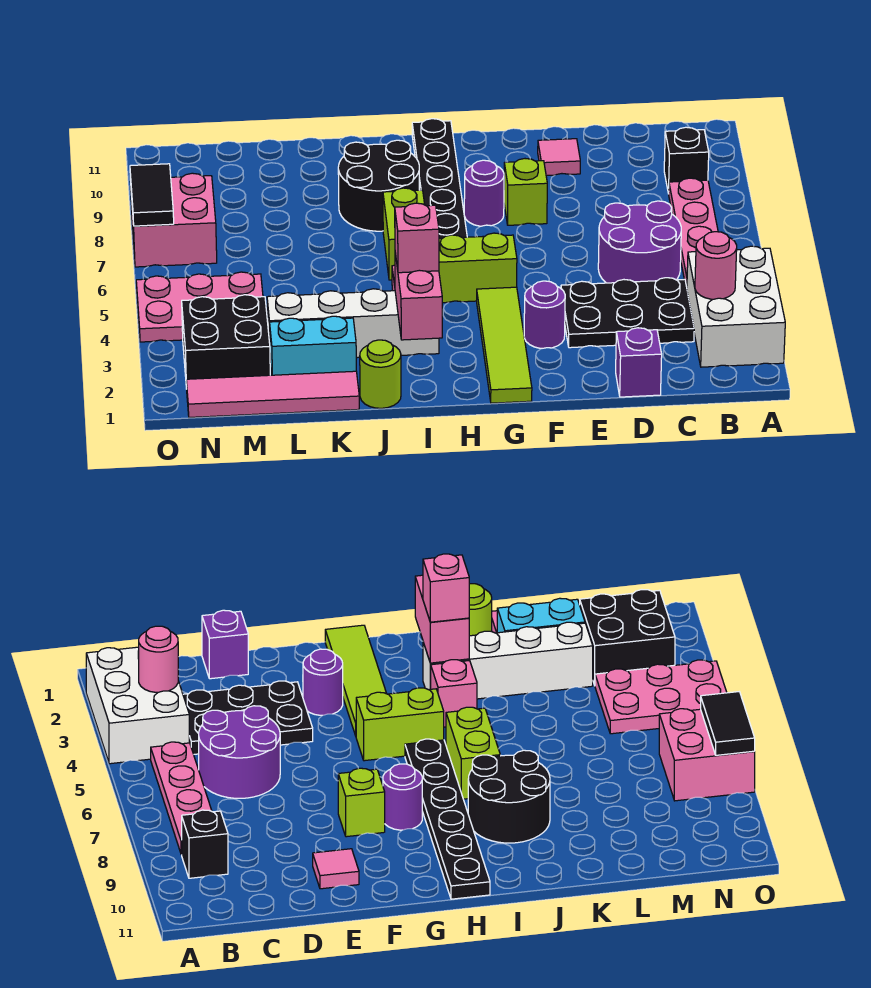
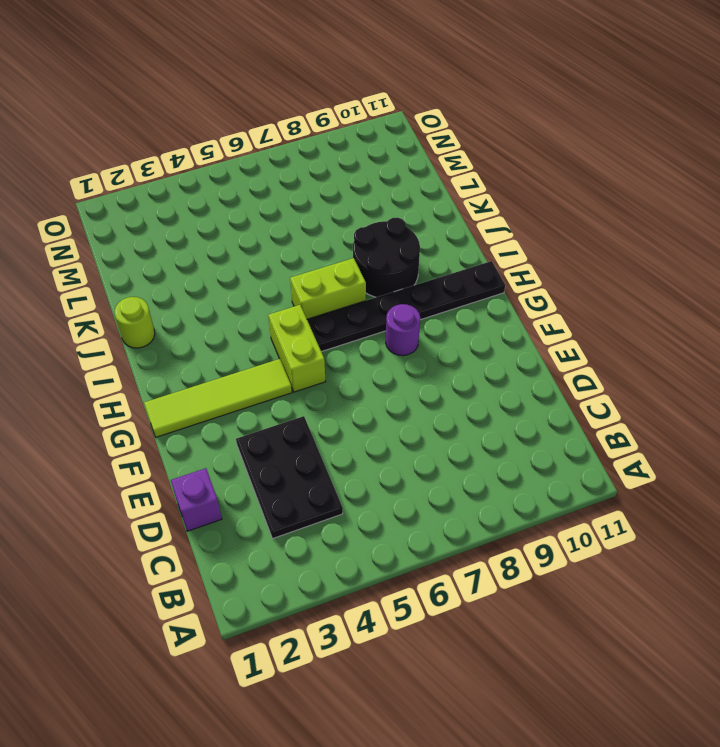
none -> white brick A2:B4 level 1
none -> pink plate B5:B8 level 1
none -> black brick B9 level 1

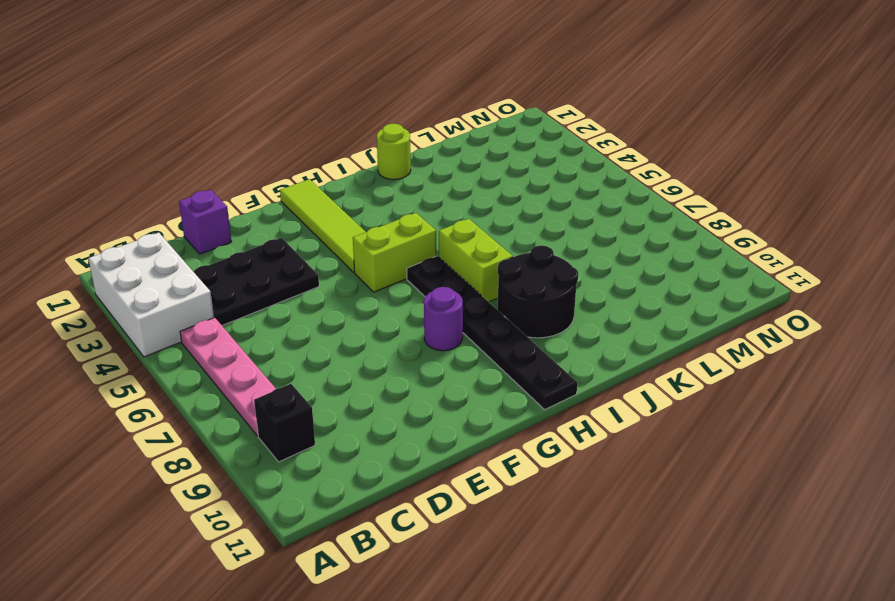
none -> purple round brick C5:D6 level 1
none -> pink tile E10 level 1
none -> purple round brick F3 level 1

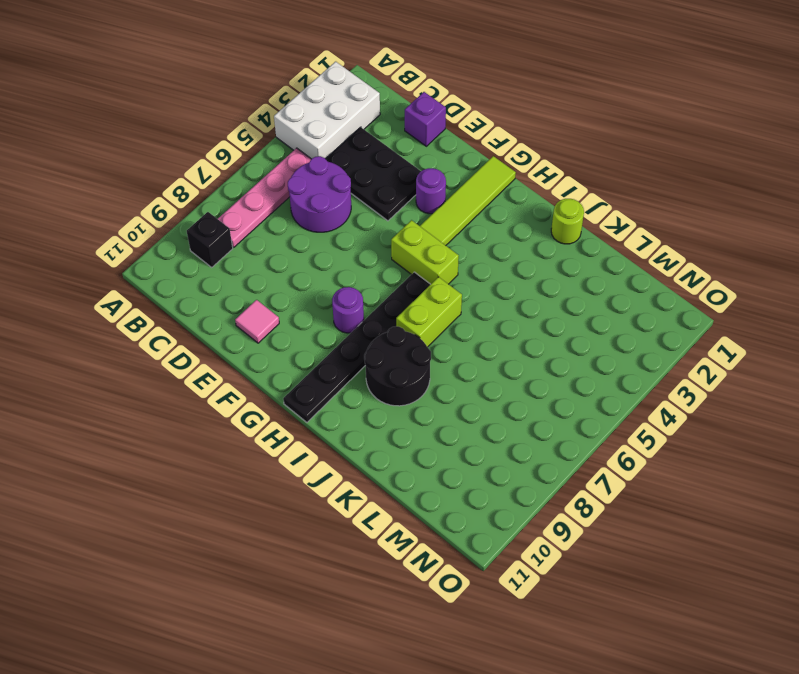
none -> lime brick F8 level 1
none -> white brick I3:L3 level 1
none -> pink brick I4 level 1

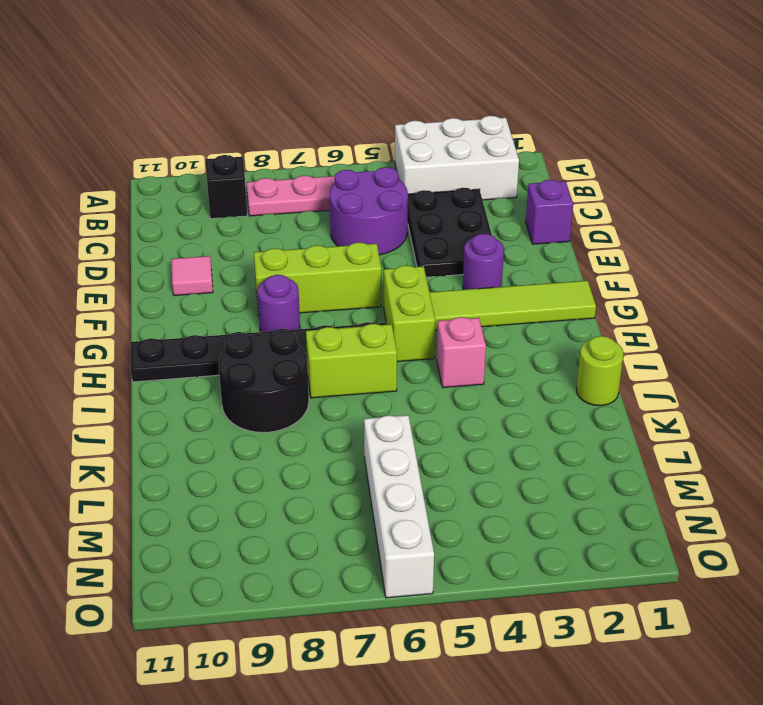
lime brick F6:F8 level 1 -> lime brick F8 level 1
white brick L6:O6 level 1 -> white brick I3:L3 level 1
none -> pink tile K1:N1 level 1
none -> cyan brick K2:L2 level 1
none -> black brick M2:N3 level 1

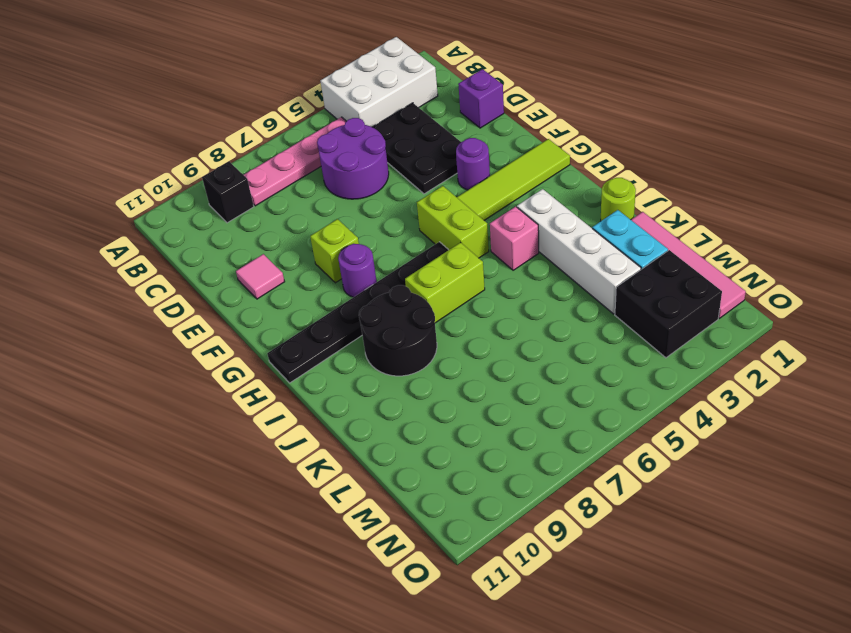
none -> pink plate M4:O5 level 1
none -> pink brick N7:O8 level 1
none -> pink round brick B3 level 2

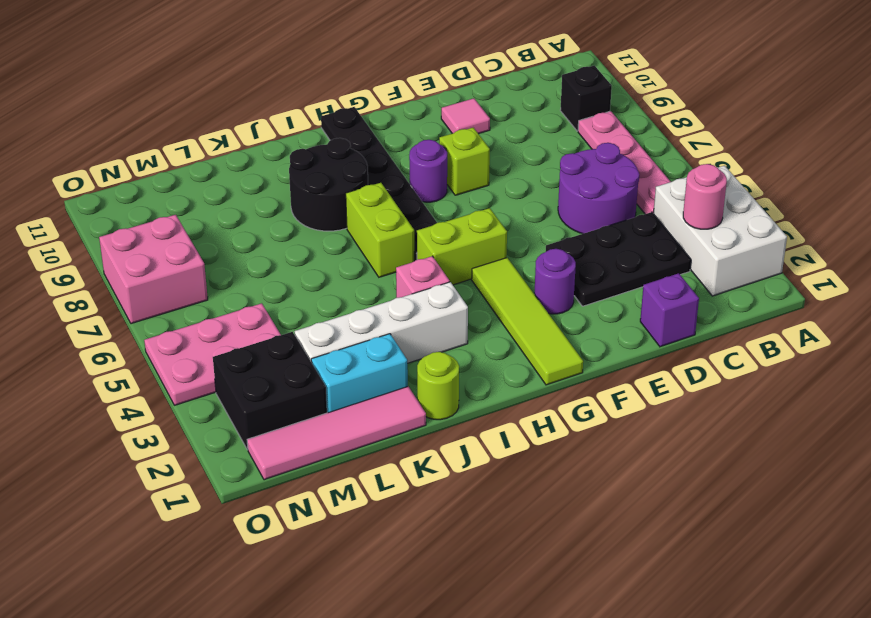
none -> pink brick I2:I3 level 2
none -> black tile O7:O8 level 2
none -> pink brick I3 level 3

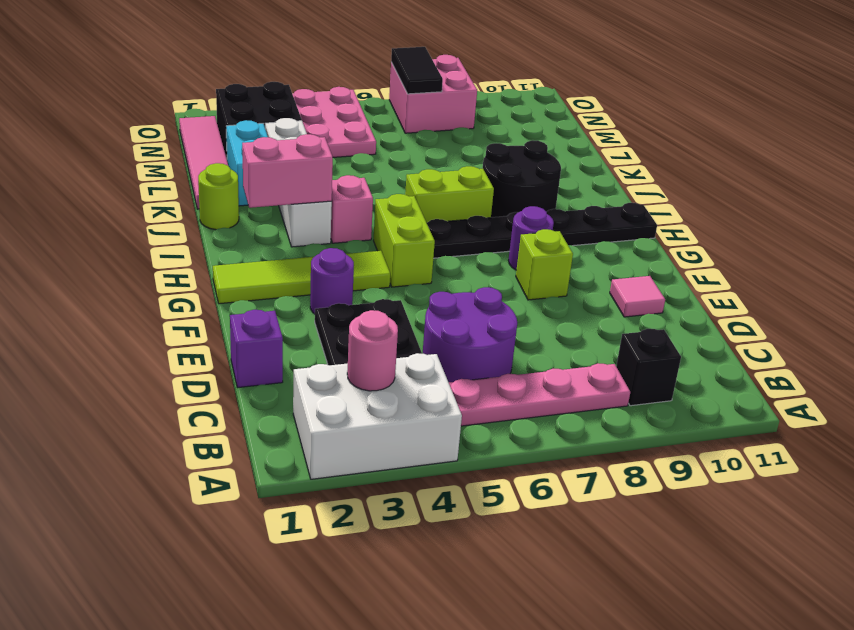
black tile N7:O7 level 2 -> black tile O7:O8 level 2
none -> pink brick I3 level 3

